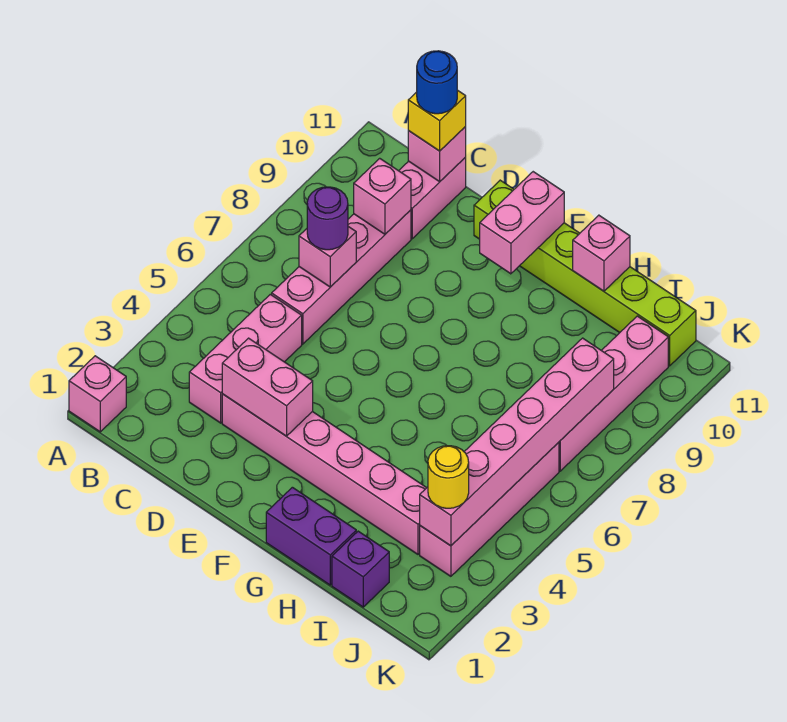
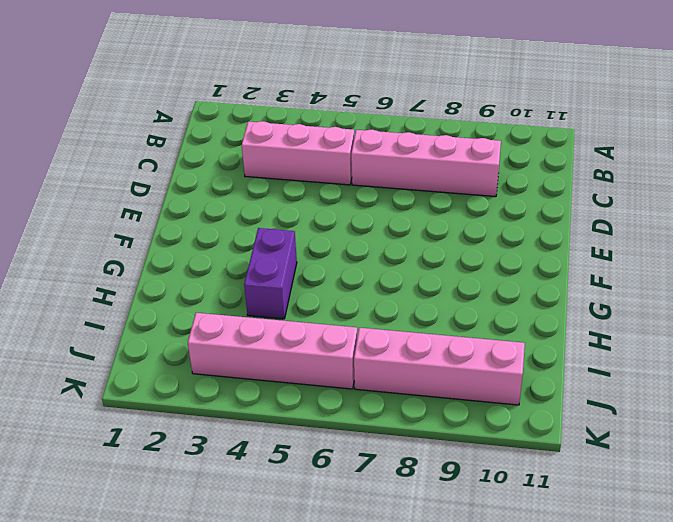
purple brick G4:H4 level 1 -> purple brick G1:H1 level 1
none -> pink brick A1 level 1
none -> pink brick C10:C11 level 1
none -> pink brick D3:I3 level 1

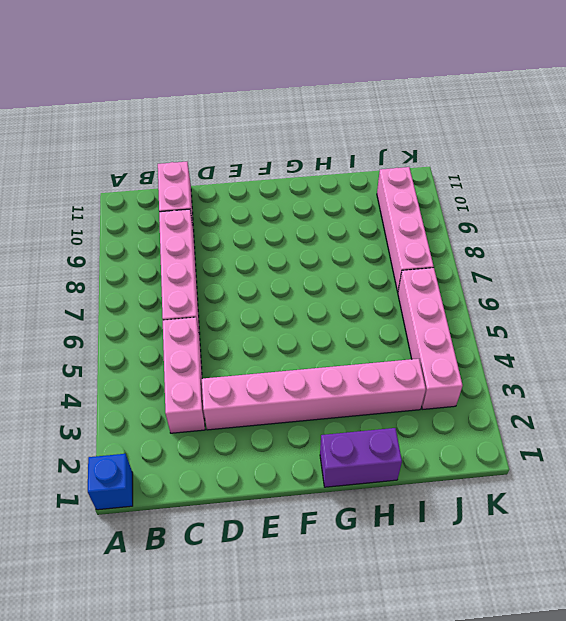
blue brick A1 level 1 -> pink brick A1 level 1
none -> lime brick E11:J11 level 1
none -> purple brick I1 level 1
none -> pink brick C7 level 2

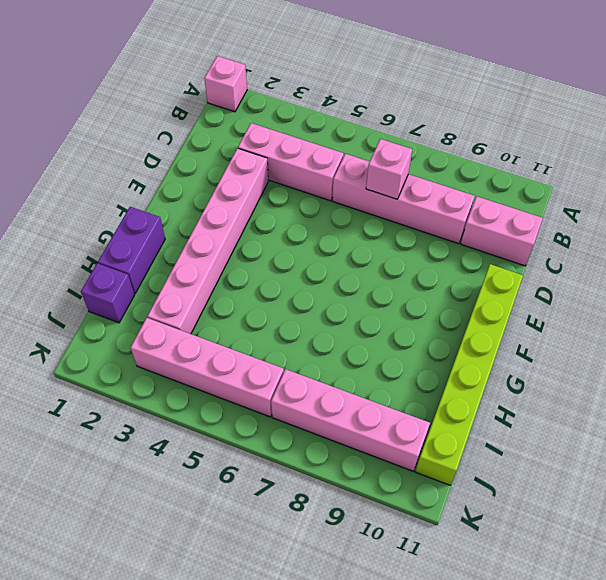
none -> pink brick C9 level 2
none -> pink brick C11 level 2
none -> pink brick D3:E3 level 2

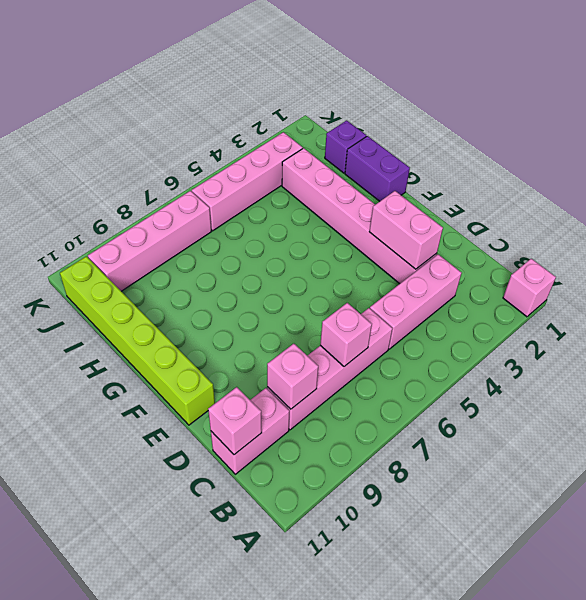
none -> pink brick F10:F11 level 2
none -> pink brick H11 level 2
none -> pink brick J3:J8 level 2

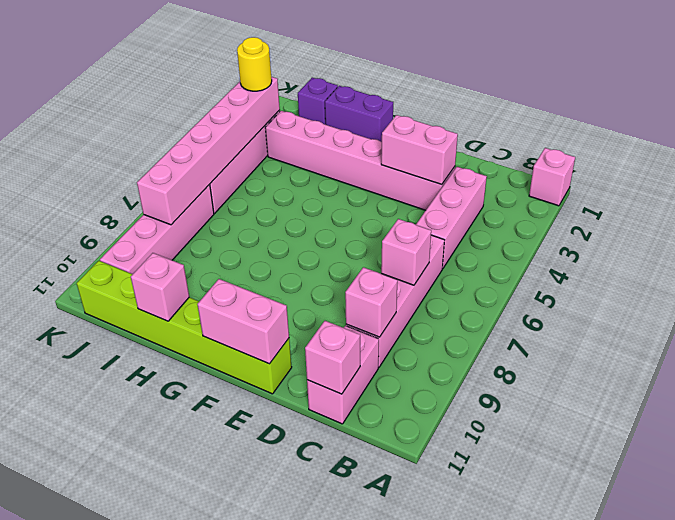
pink brick E11:F11 level 2 -> pink brick F10:F11 level 2
none -> purple round brick C7 level 3
none -> yellow brick C11 level 3
none -> blue round brick C11 level 4

